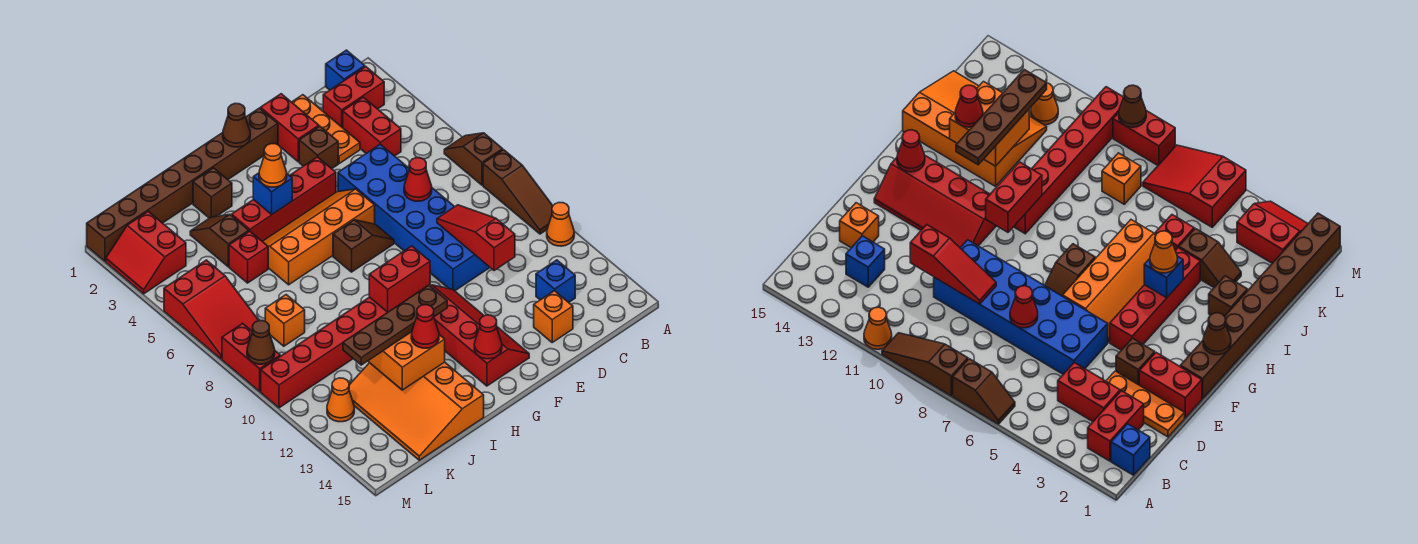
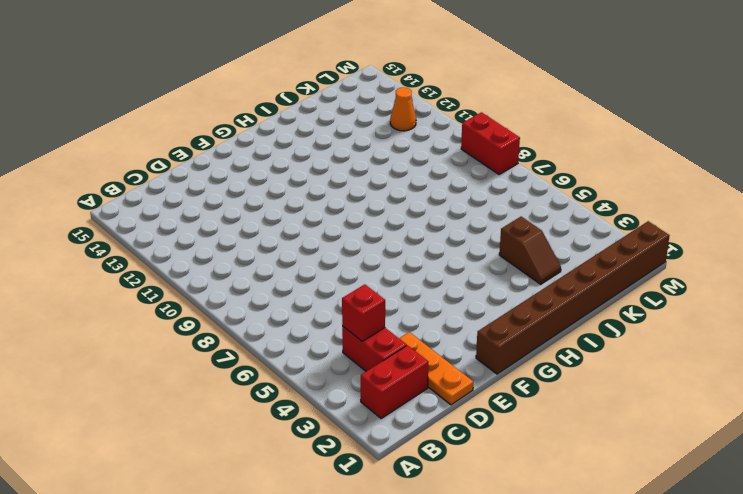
red brick C4 level 2 -> red brick J5 level 1
none -> brown slope A6:A7 level 1 top 7
none -> brown slope A8:A10 level 1 top 8
none -> orange cone A11 level 1
none -> blue brick B1 level 1

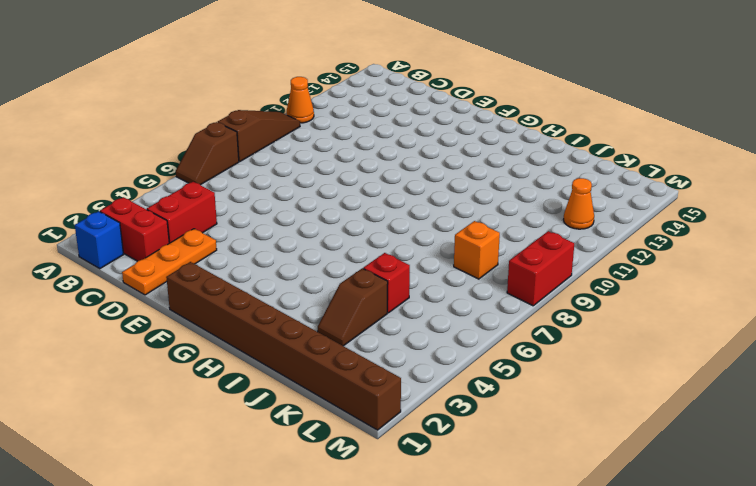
none -> blue brick C13 level 1
none -> blue brick D5:E10 level 1
none -> orange brick D14 level 1
none -> red brick E1:E2 level 1

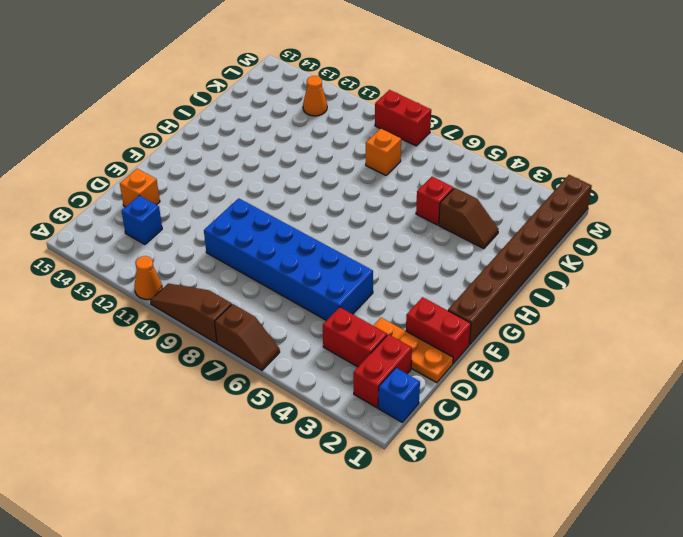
none -> brown brick E3 level 1
none -> red brick F4:I4 level 1
none -> orange slope F5:I6 level 1 top 6
none -> brown slope F7:G7 level 1 top G

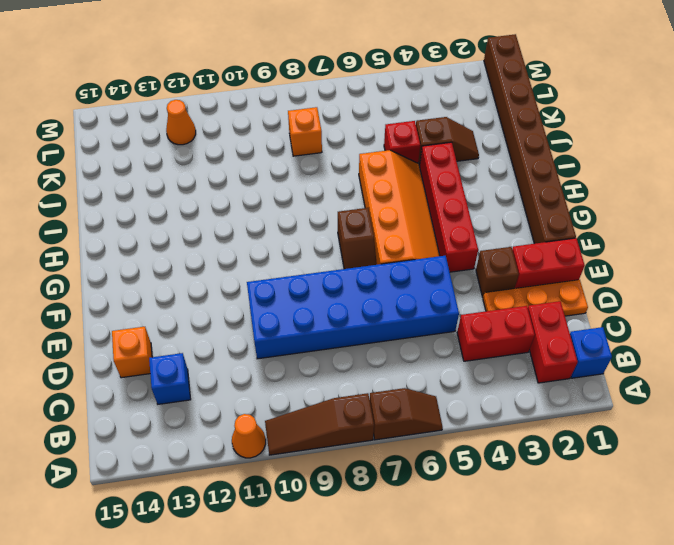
none -> red slope F11:G14 level 1 top G
none -> red brick H10:M10 level 1
none -> brown brick I2 level 1
none -> orange slope I12:K15 level 1 top I

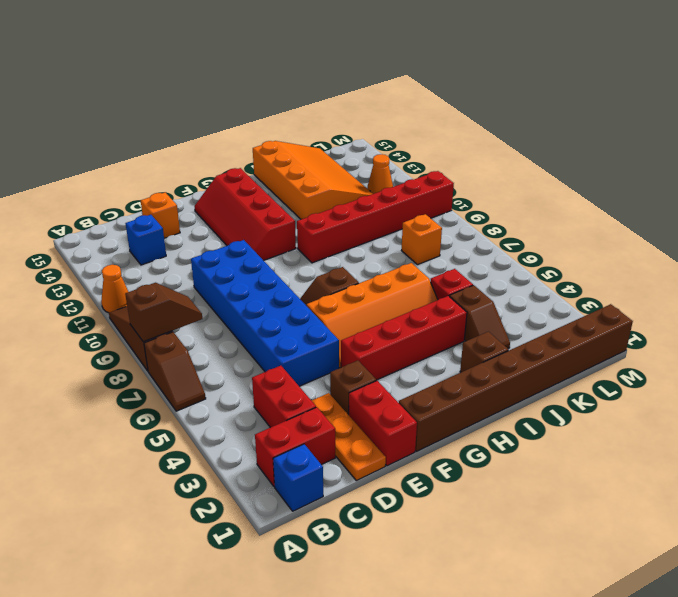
brown slope A8:B8 level 2 top A -> none
none -> red slope L2:M3 level 1 top L
none -> red slope L5:M7 level 1 top 5
none -> red brick M8:M9 level 1
none -> red cone D7 level 2

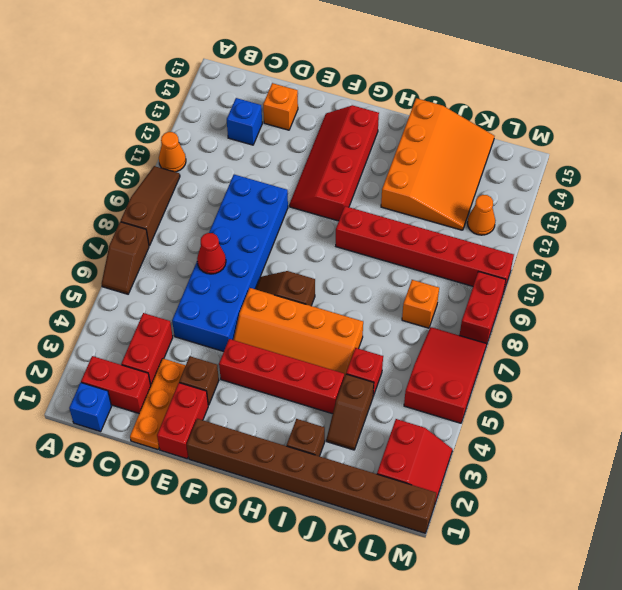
none -> red slope D9:D11 level 2 top 11
none -> brown cone G1 level 2
none -> red brick G10:H10 level 2
none -> red cone G14 level 2

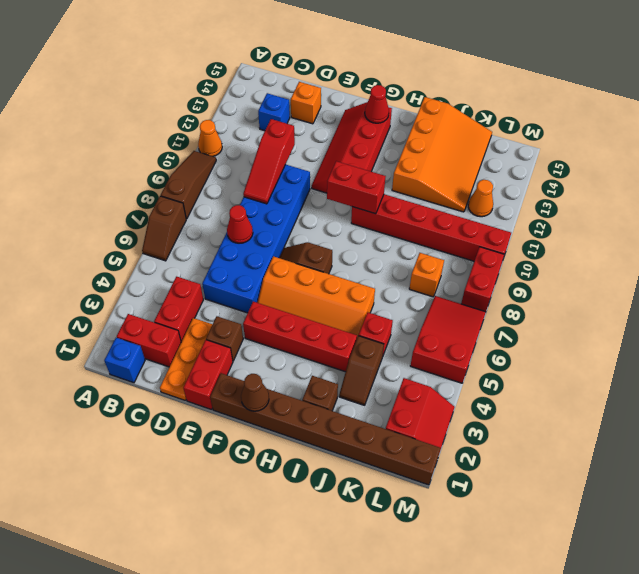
none -> blue brick H4 level 2
none -> orange brick I12:J13 level 2
none -> brown cone M9 level 2
none -> orange cone H4 level 3

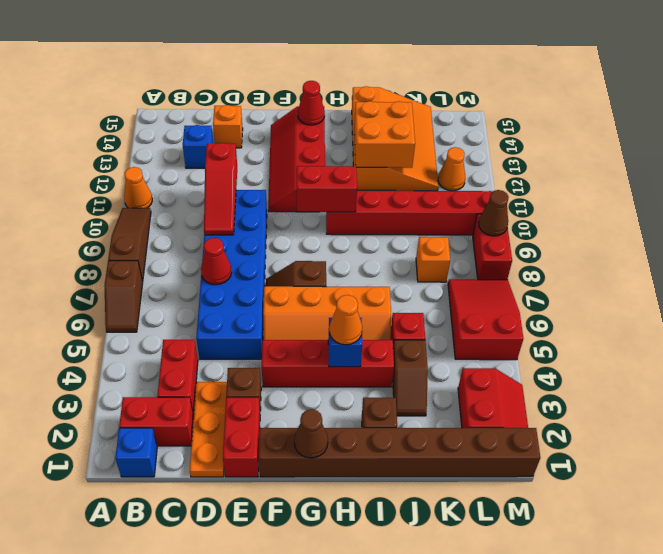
none -> brown plate H12:K12 level 3
none -> red cone I13 level 3

